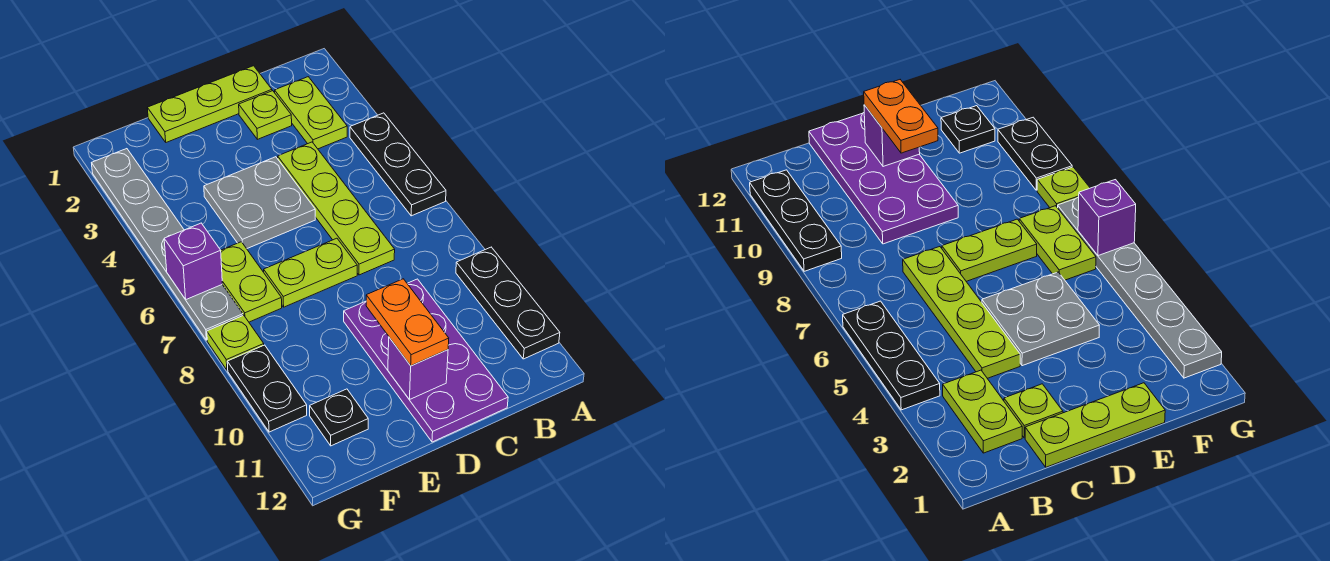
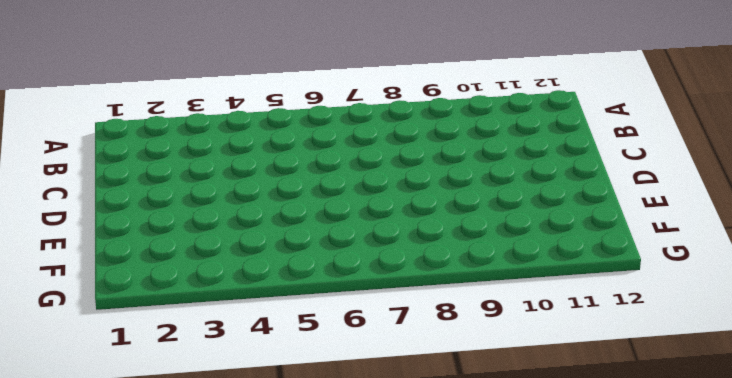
none -> black plate A4:A6 level 1
none -> black plate A9:A11 level 1
none -> lime plate B2:B3 level 1

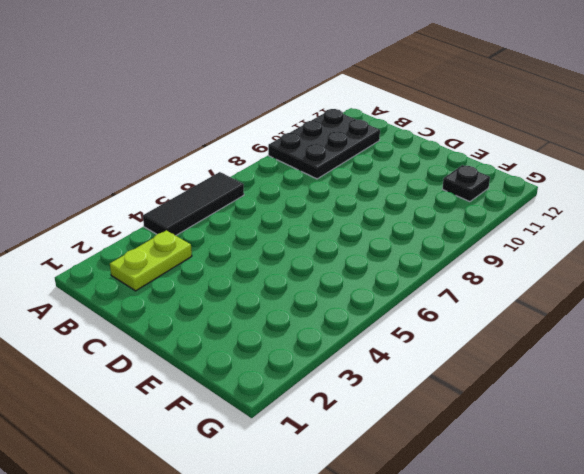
black tile A4:A6 level 1 -> black plate A4:A6 level 1
black plate A9:B11 level 1 -> black plate A9:A11 level 1
none -> lime plate C1:E1 level 1
none -> lime plate C2 level 1
none -> lime plate C4:C7 level 1

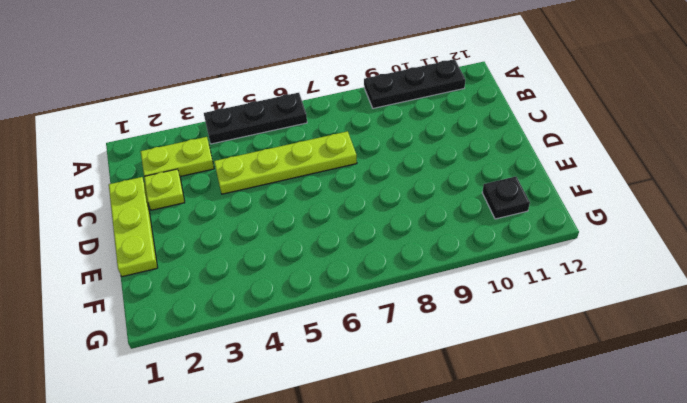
none -> purple plate C9:D12 level 1
none -> grey plate D4:E5 level 1
none -> lime plate D7:E7 level 1

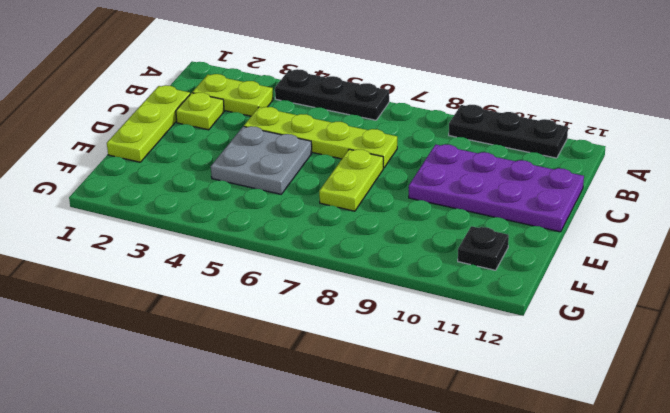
none -> lime plate F6:F7 level 1
none -> grey plate G2:G7 level 1
none -> lime plate G8 level 1

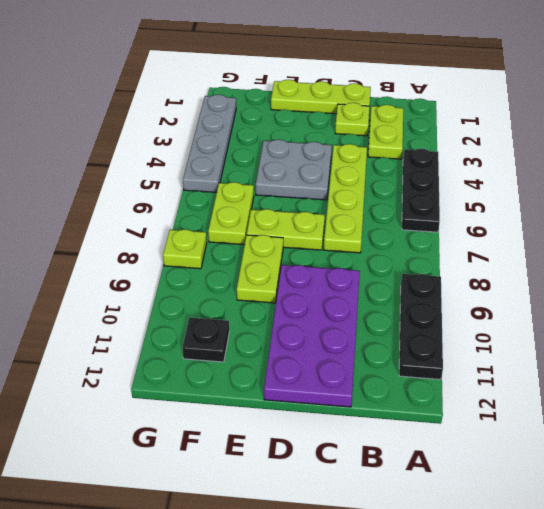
lime plate E8:E9 level 1 -> none
grey plate G2:G5 level 1 -> grey plate G2:G7 level 1
none -> black plate G9:G10 level 1
none -> purple brick D11 level 2
none -> purple brick G6 level 2

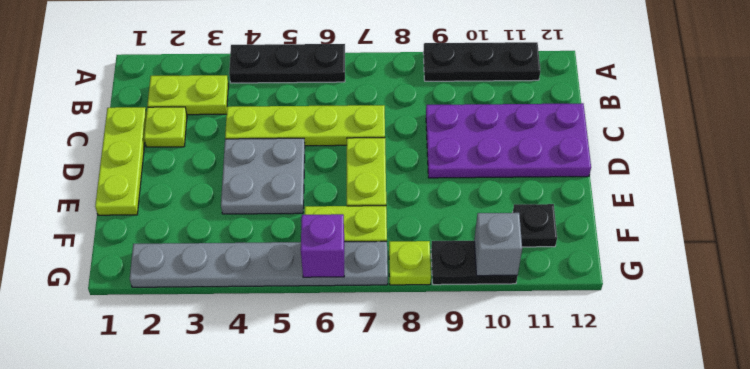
grey brick G10 level 2 -> none
none -> purple brick D11 level 2
none -> orange plate D10:D11 level 3

